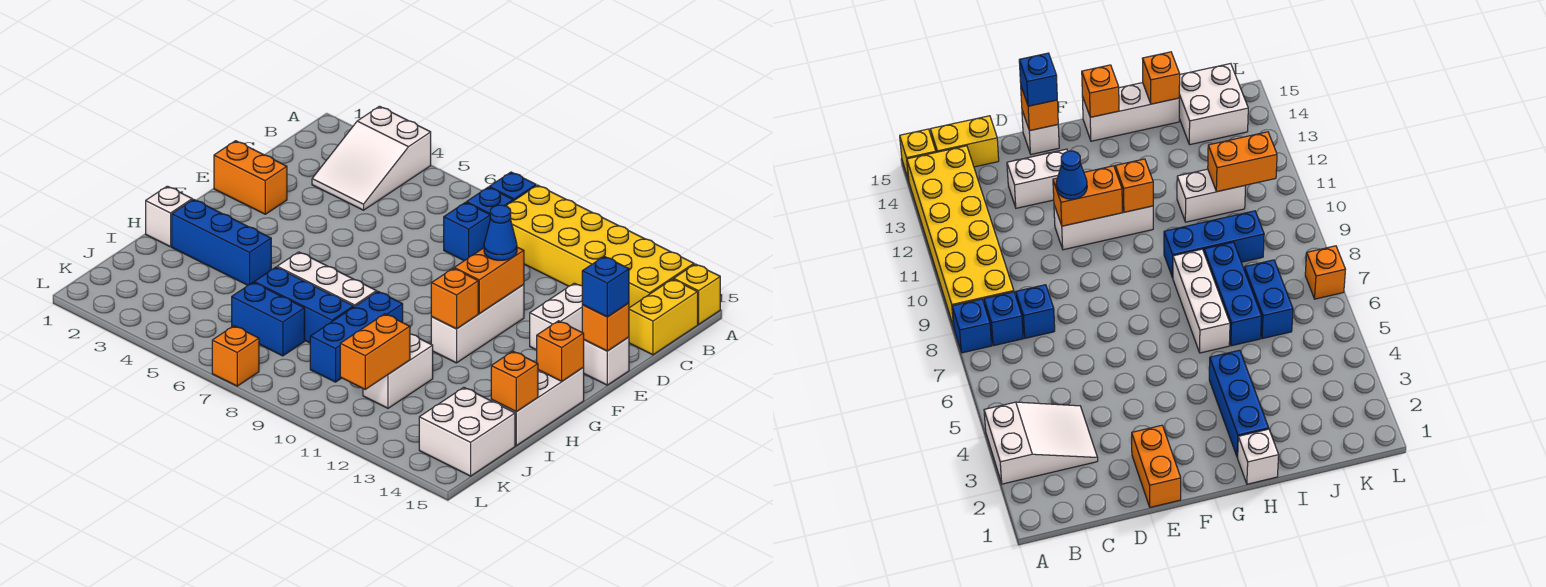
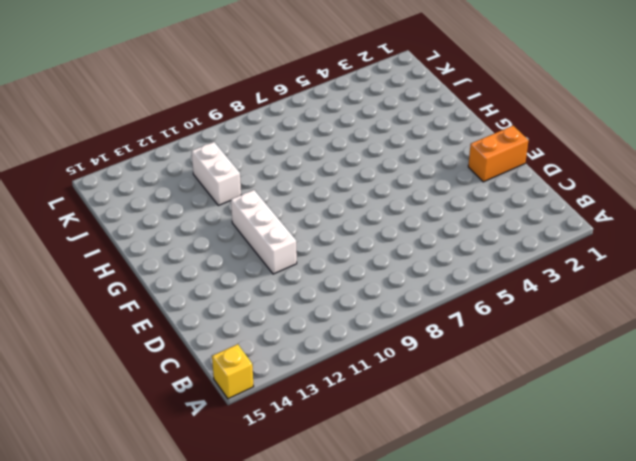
none -> white slope A3:C4 level 1 top A
none -> blue brick A8 level 1
none -> yellow brick A9:B14 level 1

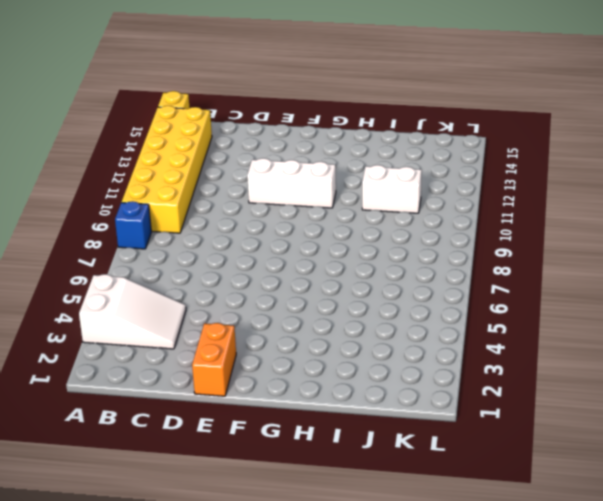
none -> blue brick B8 level 1
none -> yellow brick B15:C15 level 1
none -> blue brick C8 level 1

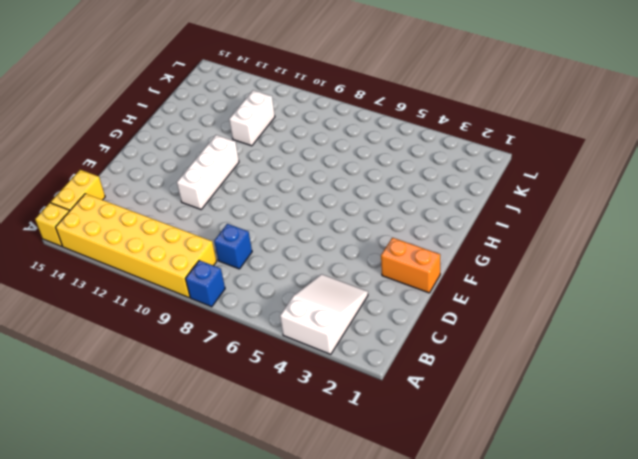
none -> blue brick B8 level 1
none -> white brick D13:E13 level 1
none -> white brick E15 level 1

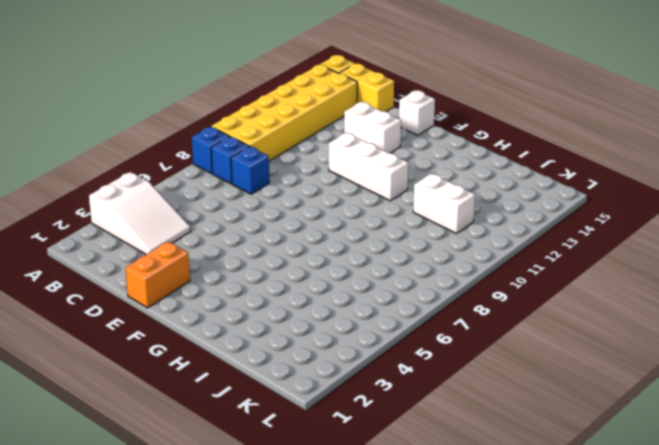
none -> white brick G15:I15 level 1
none -> white brick H1 level 1
none -> blue brick H2:H4 level 1

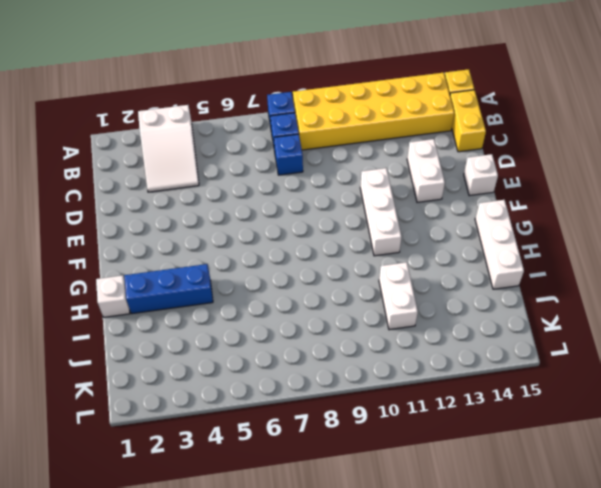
none -> orange brick E1:E2 level 1
none -> white brick H6:H8 level 1
none -> blue brick H9:J9 level 1

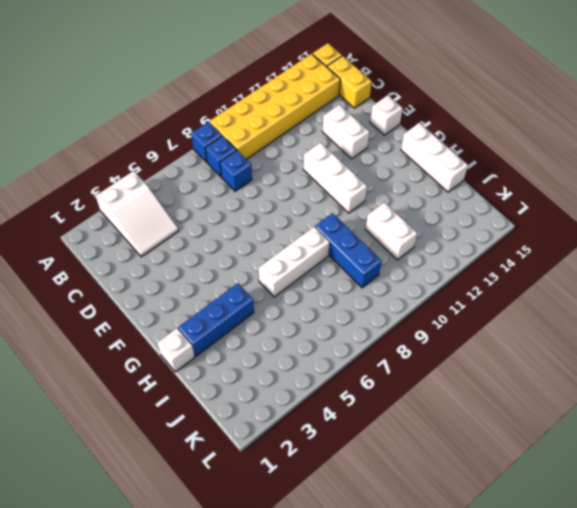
none -> orange brick E1:E2 level 1
none -> blue brick I6:I8 level 1
none -> blue brick J6:J7 level 1

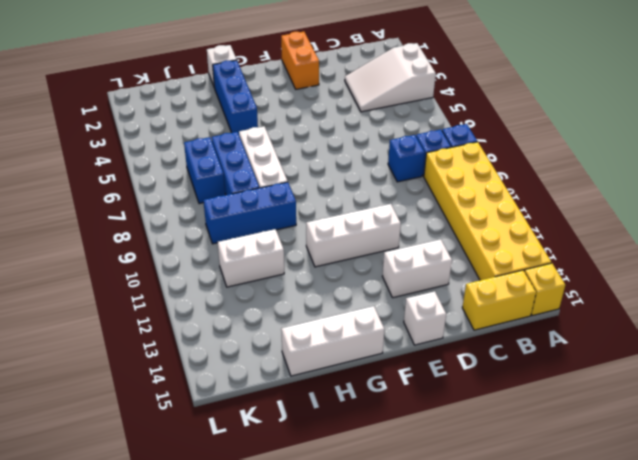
none -> white brick J14:K15 level 1
none -> orange brick L7 level 1
none -> orange brick E11:F11 level 2

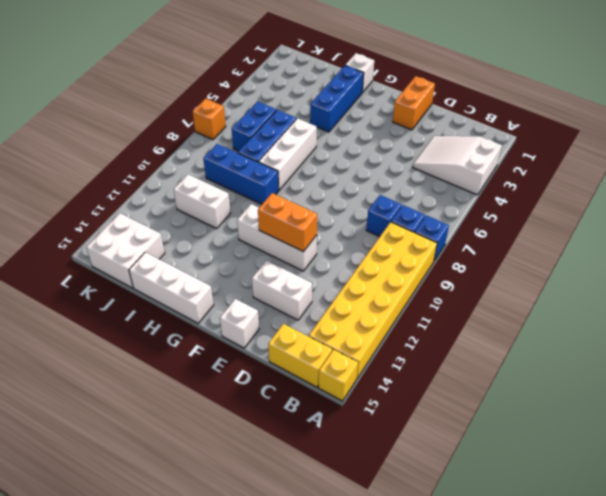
none -> orange brick E15 level 2
none -> orange brick G11 level 2
none -> orange brick G15 level 2

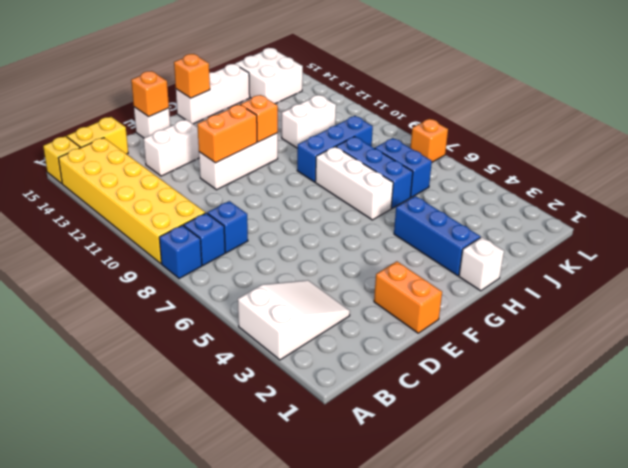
none -> orange brick I15 level 2
none -> orange brick J11:K11 level 2
none -> blue cone E11 level 3

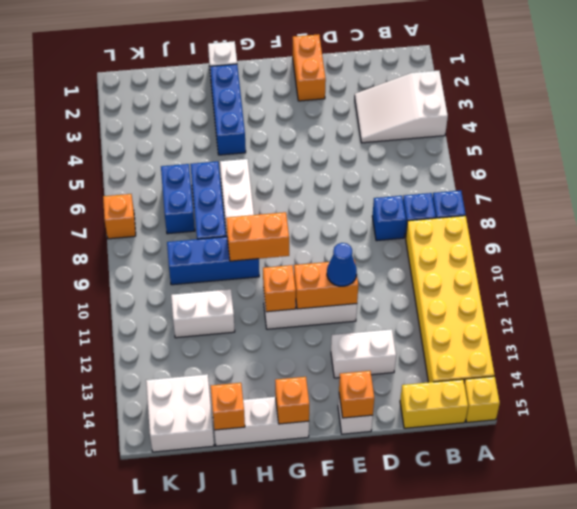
orange brick G9:H9 level 2 -> orange brick J11:K11 level 2
none -> blue brick E15 level 3

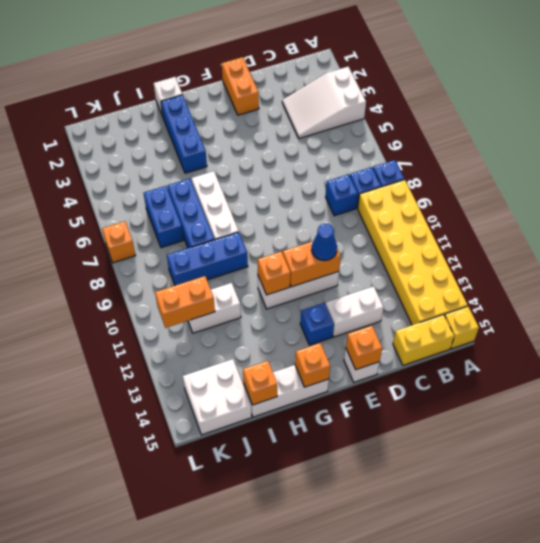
blue brick F13 level 1 -> blue brick E15 level 3

